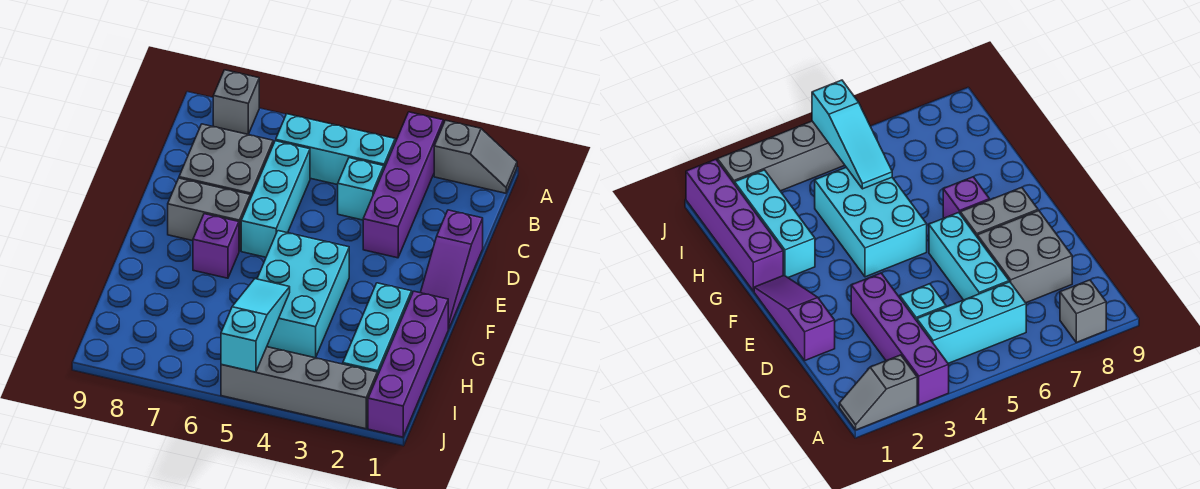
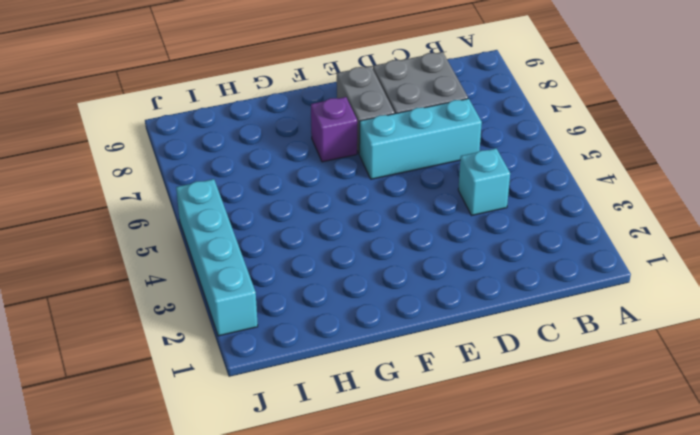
cyan brick J2:J5 level 1 -> grey brick J2:J5 level 1
none -> grey slope A1:A2 level 1 top 2
none -> purple brick A3:D3 level 1
none -> grey brick A8 level 1

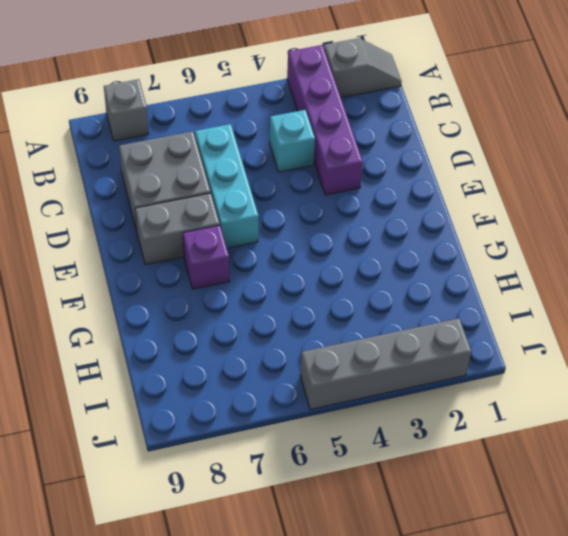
none -> cyan brick B4:B6 level 1
none -> purple slope D1:F1 level 1 top D
none -> cyan brick F4:H5 level 1

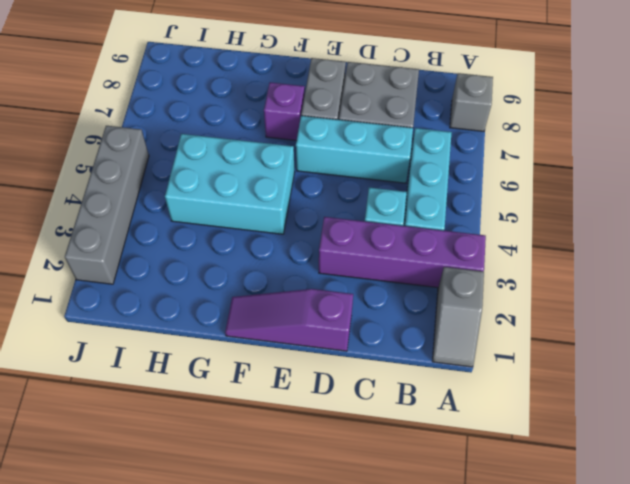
none -> purple brick G1:J1 level 1
none -> cyan brick G2:I2 level 1
none -> cyan slope H5:J5 level 2 top J

